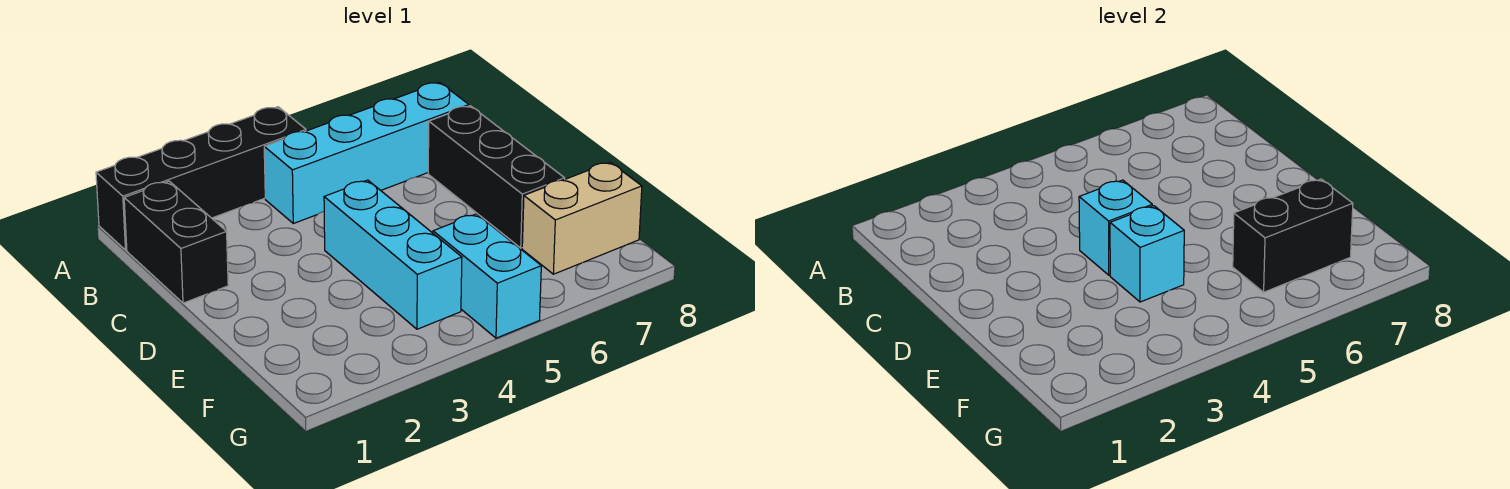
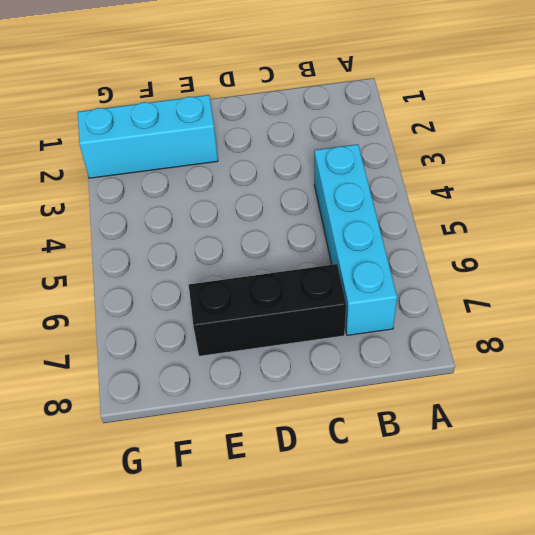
cyan brick E2:G2 level 1 -> cyan brick D4:F4 level 1
none -> black brick A1:A4 level 1
none -> black brick B1:C1 level 1

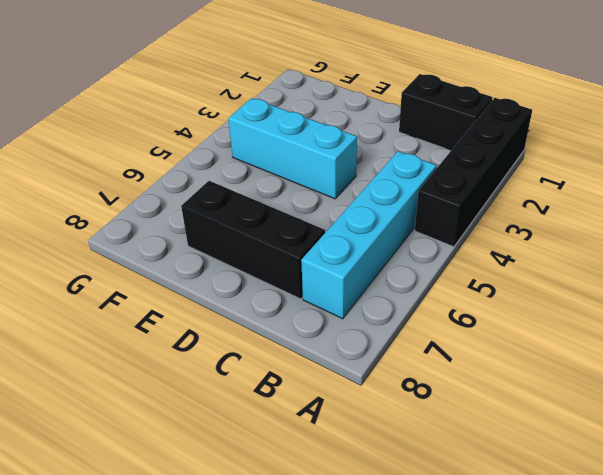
none -> cyan brick F5:G5 level 1
none -> tan brick F7:F8 level 1

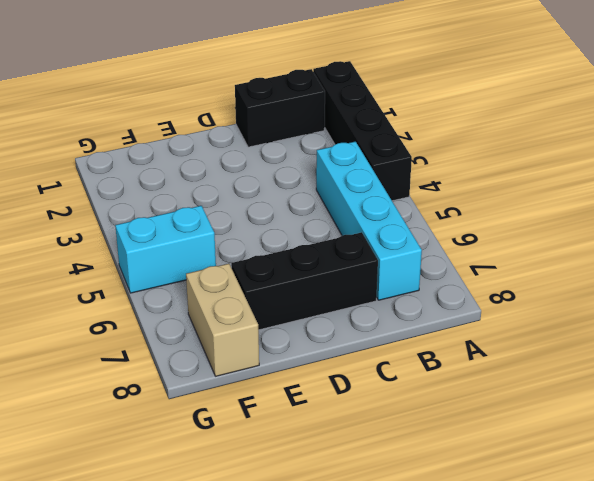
none -> cyan brick D4:F4 level 1
none -> cyan brick D4 level 2

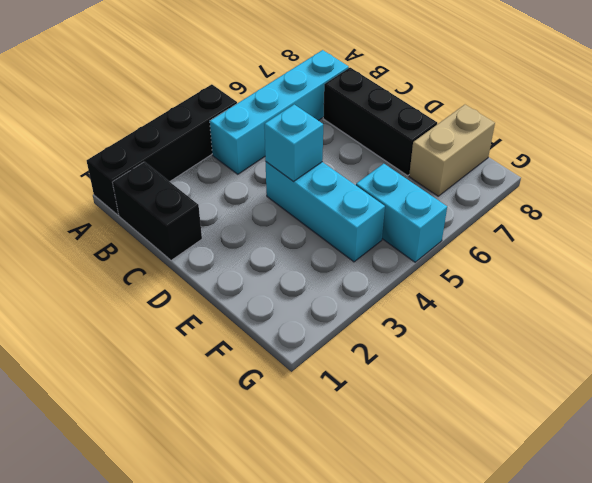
none -> cyan brick E4 level 2
none -> black brick F6:F7 level 2

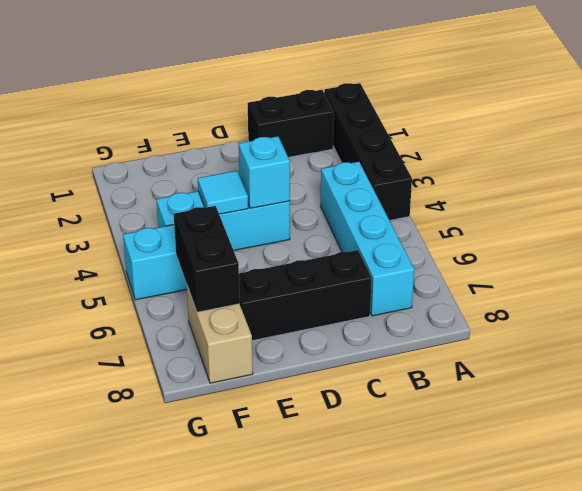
cyan tile E4 level 2 -> cyan brick E4 level 2

